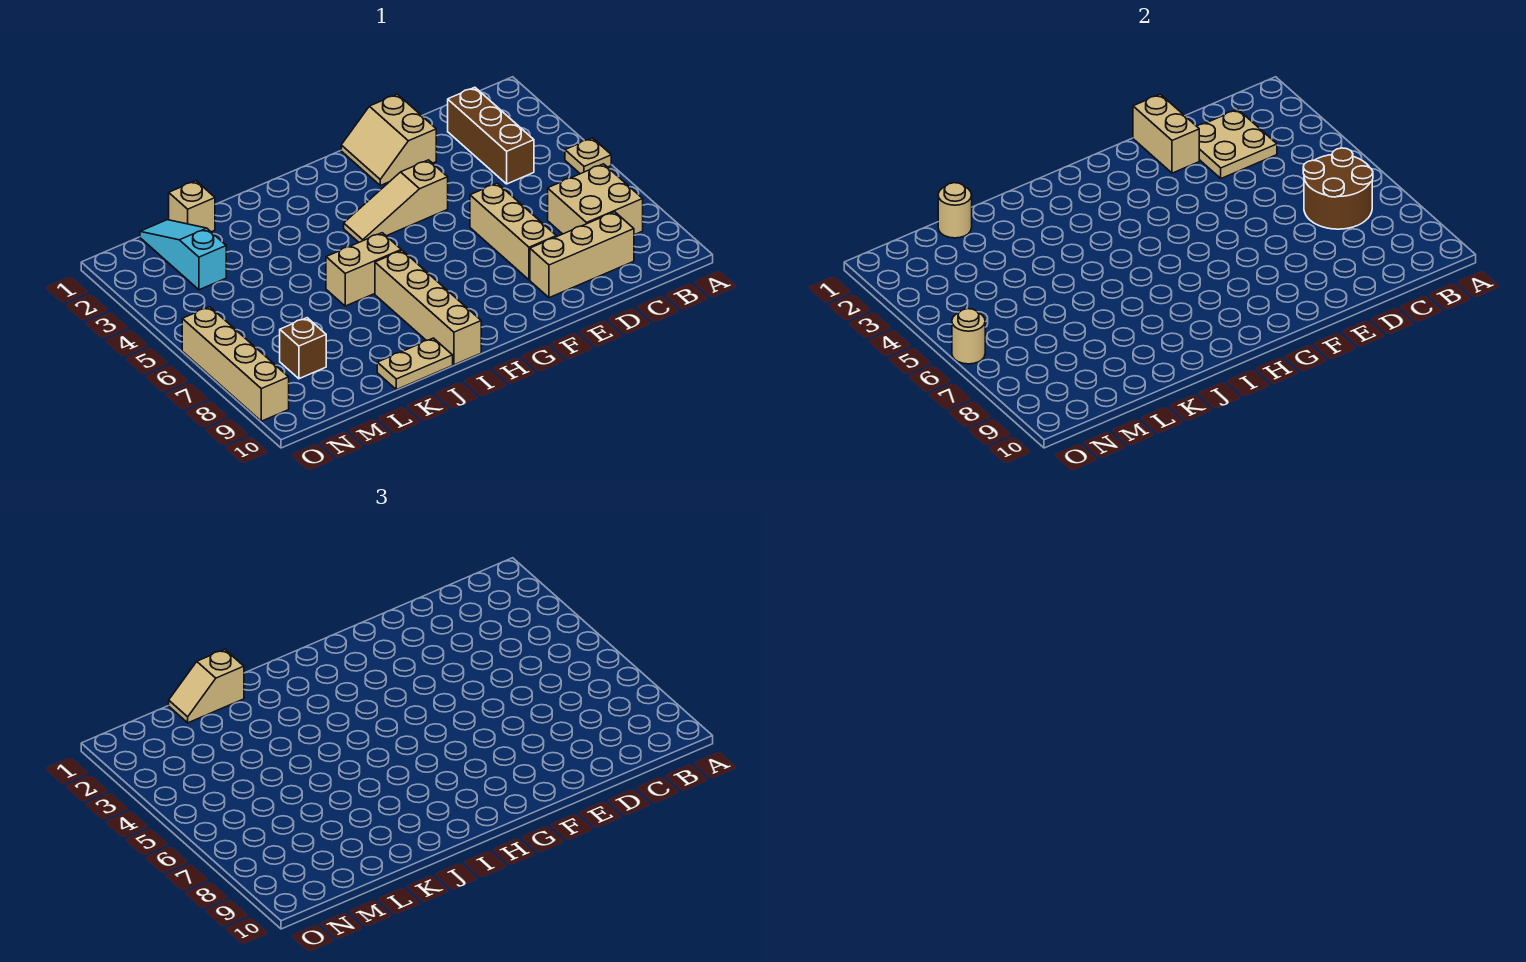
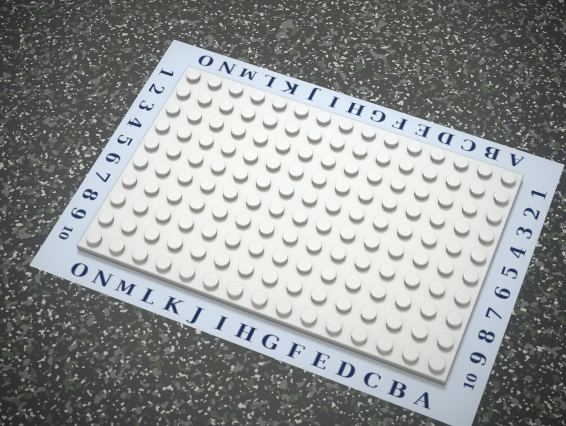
none -> tan plate A5 level 1
none -> tan brick B7:C8 level 1
none -> brown brick C2:C4 level 1

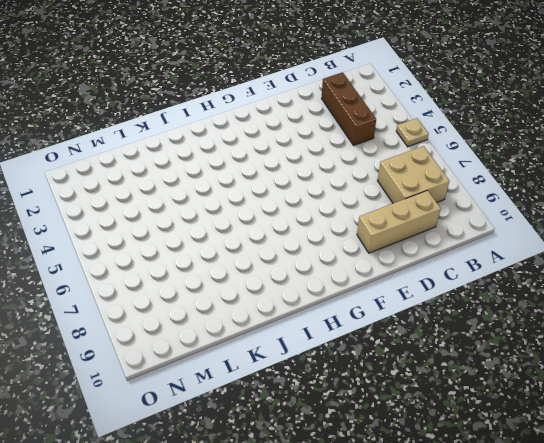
none -> tan slope E1:F2 level 1 top E
none -> tan brick E6:E8 level 1
none -> tan slope F4:H4 level 1 top F

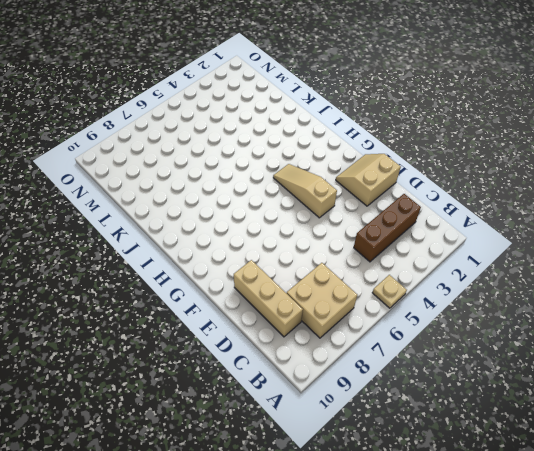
none -> tan brick E6:E8 level 1
none -> tan brick I6:J6 level 1
none -> tan brick I7:I10 level 1

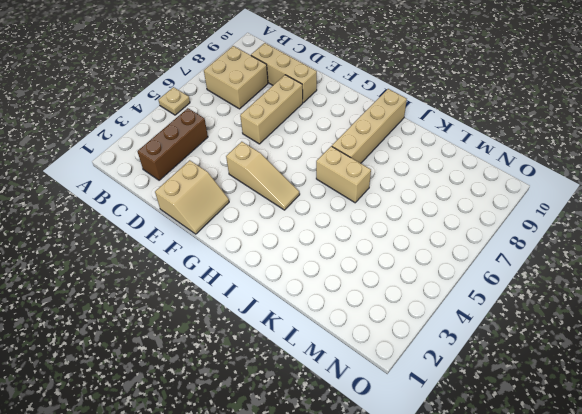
none -> tan plate J10:K10 level 1
none -> tan brick L1 level 1
none -> cyan slope M1:M3 level 1 top 3

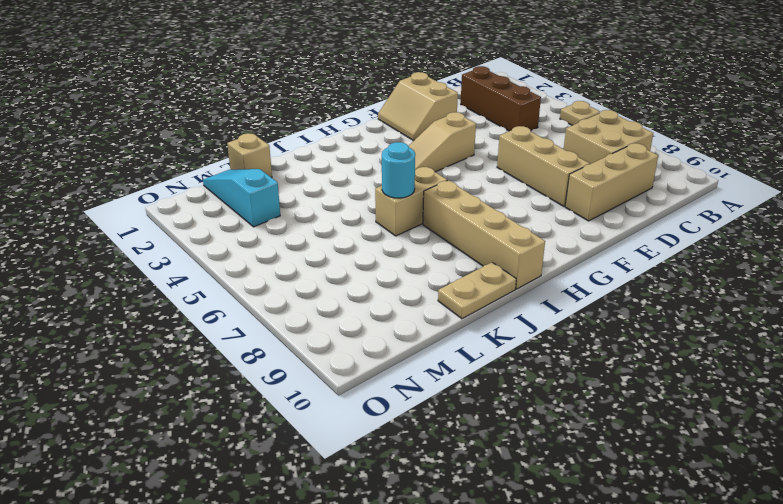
cyan round brick J6 level 2 -> none
none -> brown brick M8 level 1
none -> tan brick O6:O9 level 1
none -> brown round brick B6:C7 level 2

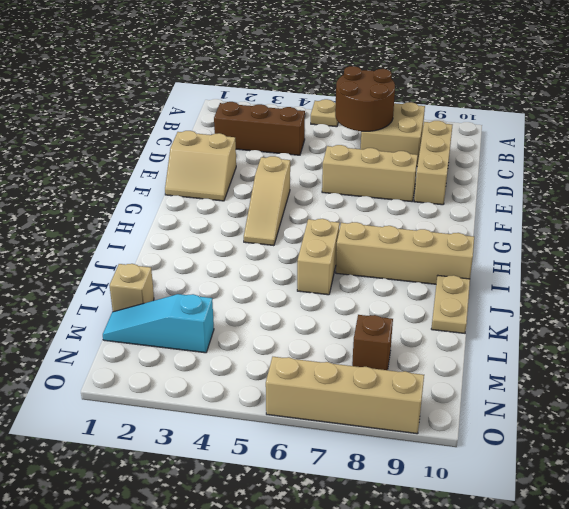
none -> tan plate C2:D3 level 2
none -> tan brick E1:E2 level 2
none -> tan round brick L1 level 2

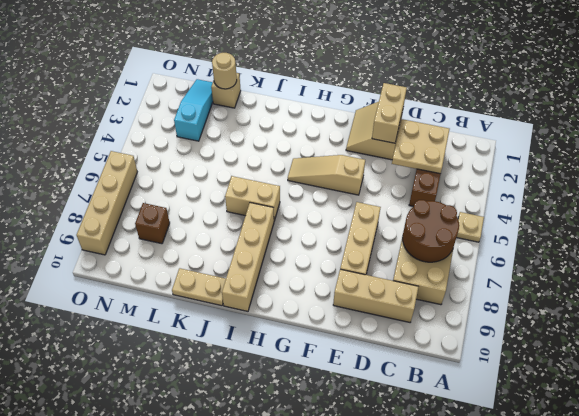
none -> tan round brick O6 level 2
none -> tan slope K1:L1 level 3 top K

